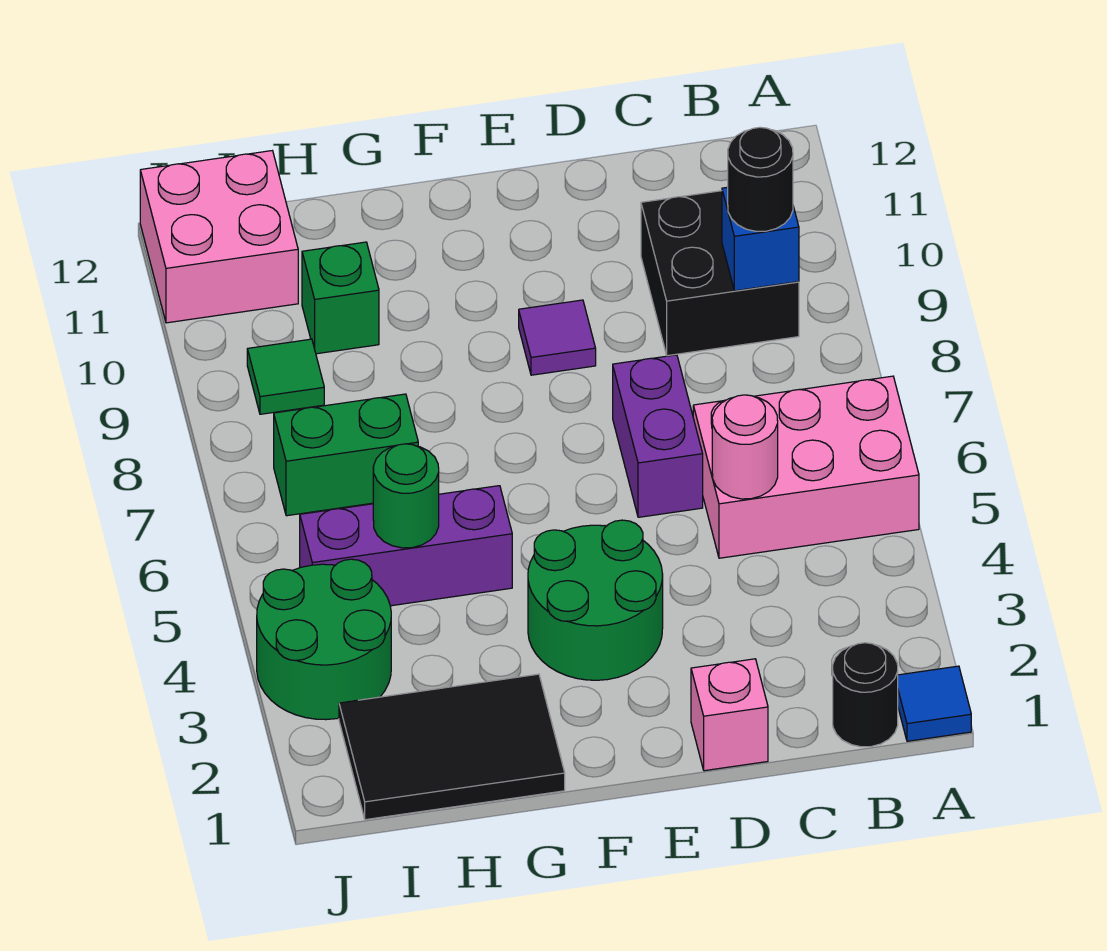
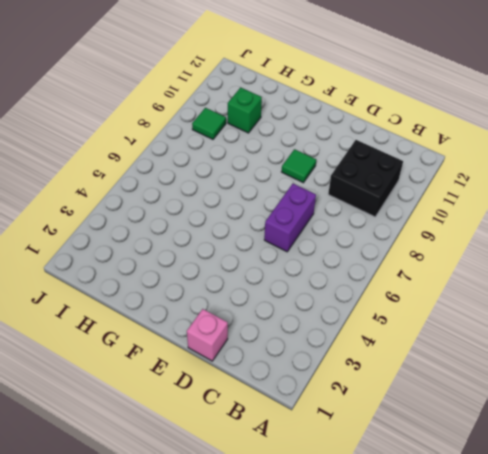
green tile E9 level 1 -> purple tile E9 level 1
none -> blue tile A1 level 1
none -> pink brick A5:C6 level 1
none -> black round brick B1 level 1

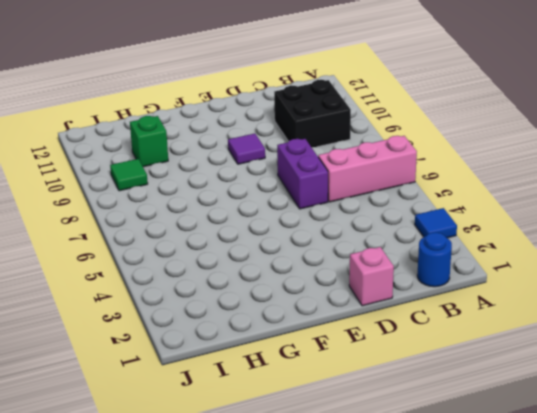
blue tile A3 level 1 -> blue tile A1 level 1
pink brick A6:C6 level 1 -> pink brick A5:C6 level 1
blue round brick B1 level 1 -> black round brick B1 level 1
none -> green round brick E3:F4 level 1
none -> black tile G1:I2 level 1
none -> purple brick G5:I5 level 1

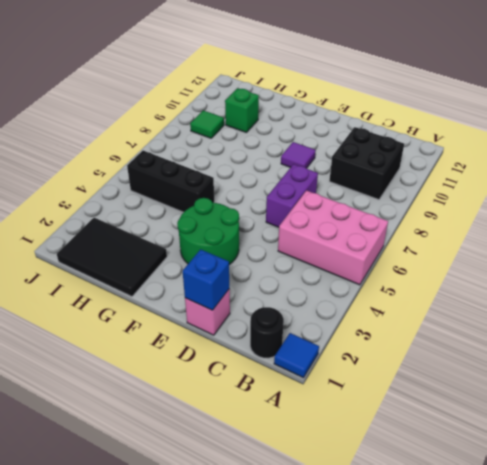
blue brick D1 level 2 -> blue brick B9 level 2
black brick G5:I5 level 1 -> purple brick G5:I5 level 1
none -> green brick H7:I7 level 1
none -> green round brick I3:J4 level 1
none -> pink brick I11:J12 level 1

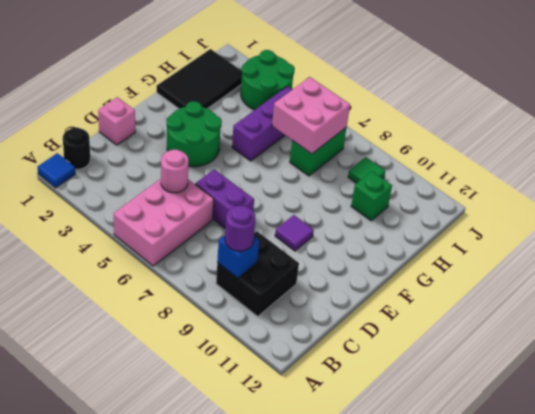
purple round brick B9 level 3 -> black round brick B9 level 3
pink brick H6:I7 level 2 -> pink brick I11:J12 level 1
none -> green round brick H5 level 2

